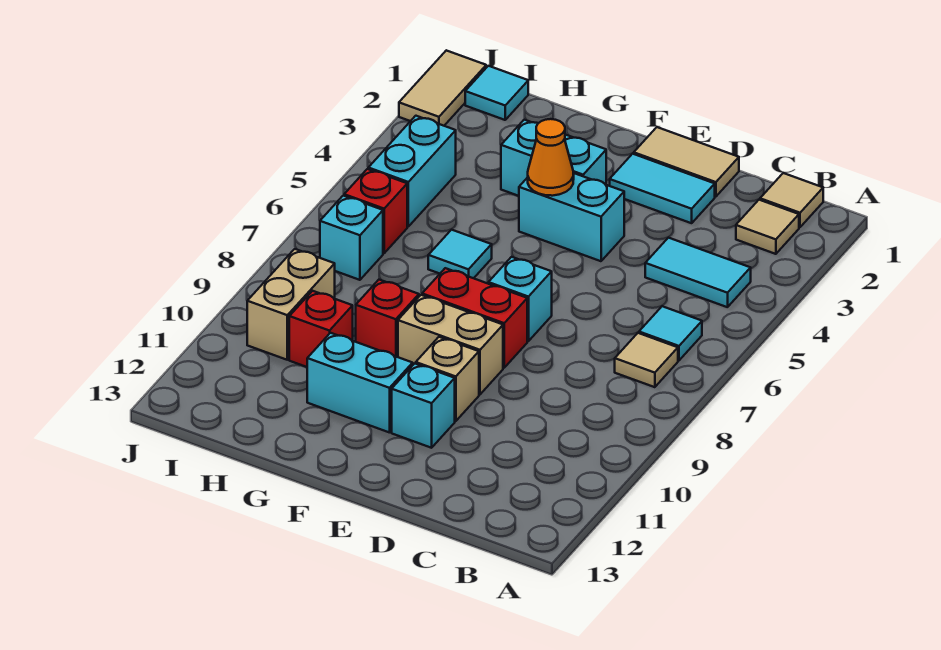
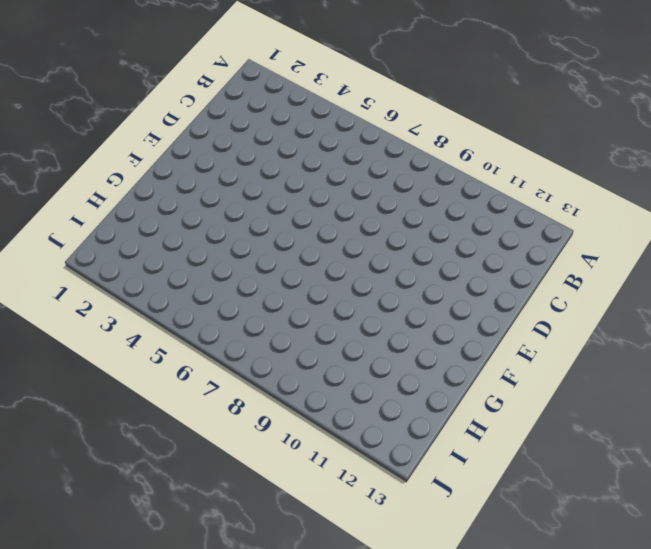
none -> tan tile B1 level 1
none -> tan tile B2 level 1
none -> cyan tile B4:C4 level 1

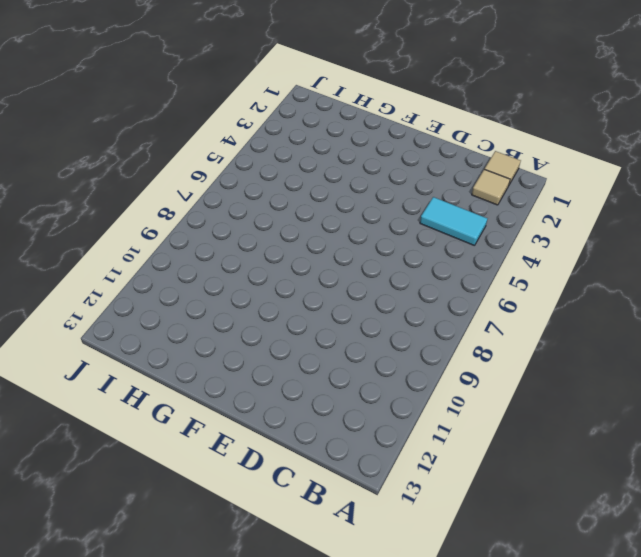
none -> cyan tile B6 level 1
none -> tan tile B7 level 1
none -> tan tile D1:E1 level 1

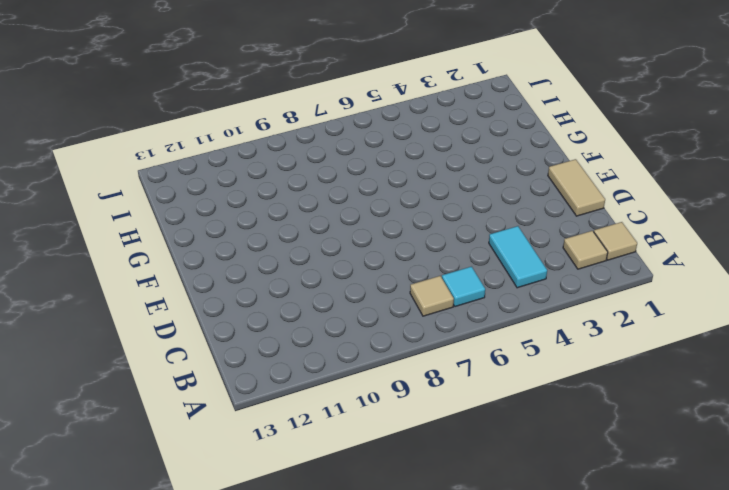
none -> cyan tile D2:E2 level 1
none -> cyan brick E4:F4 level 1
none -> cyan brick E7 level 1

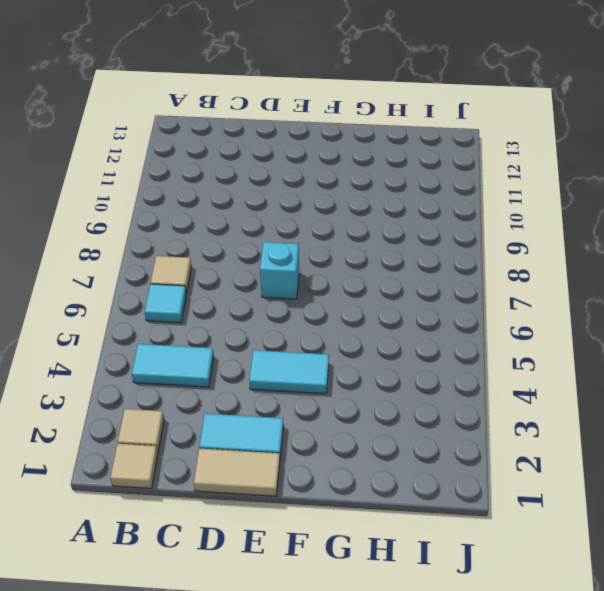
cyan tile E4:F4 level 1 -> cyan brick E4:F4 level 1
none -> red brick E8:F8 level 1
none -> tan brick E9:F9 level 1
none -> tan brick E10 level 1

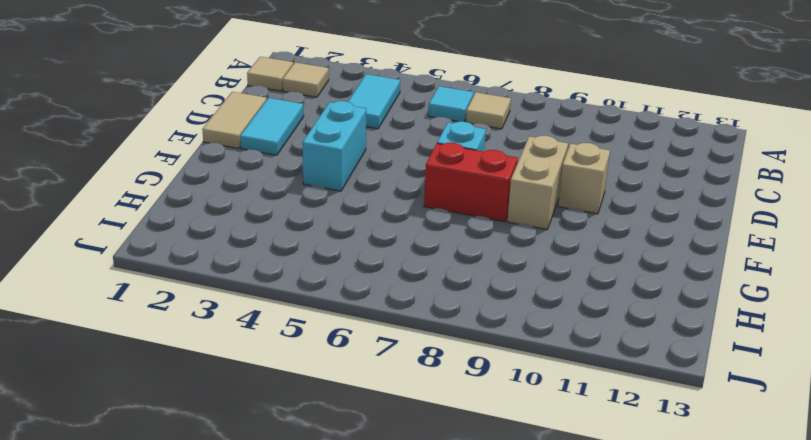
red brick F7:F8 level 1 -> red brick E8:F8 level 1
none -> cyan brick E11 level 1
none -> cyan brick F3:G3 level 1
none -> cyan brick F11:G11 level 1

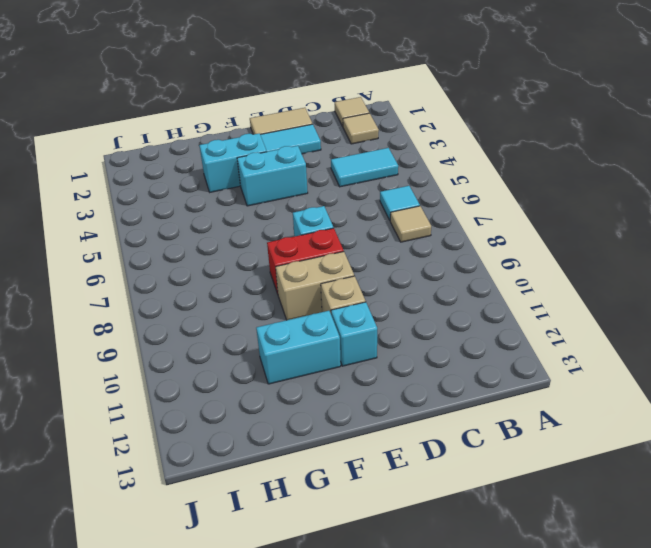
none -> cyan tile G6 level 1
none -> red brick G9 level 1
none -> red brick H10 level 1

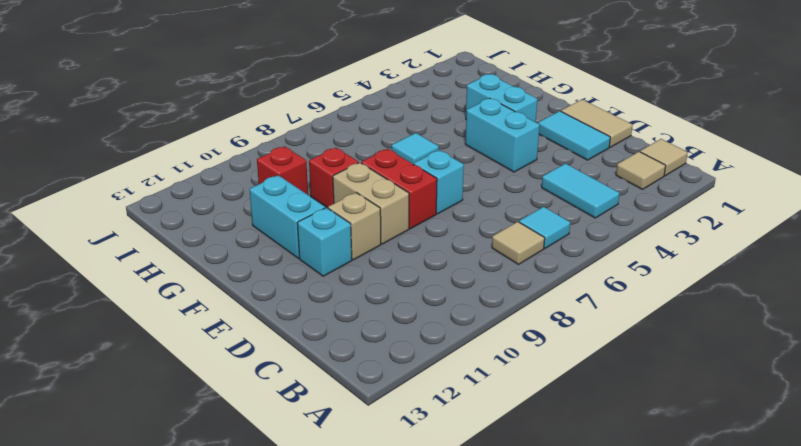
none -> cyan tile I1 level 1
none -> cyan brick I4:I5 level 1
none -> red brick I6 level 1

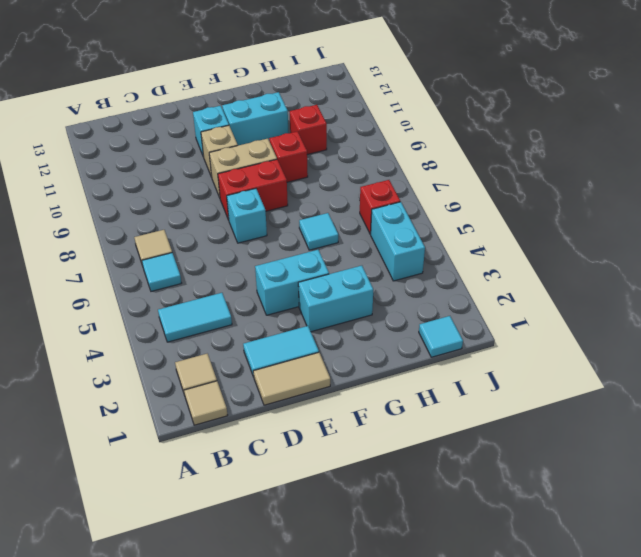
none -> cyan brick I7 level 1
none -> tan brick I9:I10 level 1
none -> tan tile J1:J2 level 1

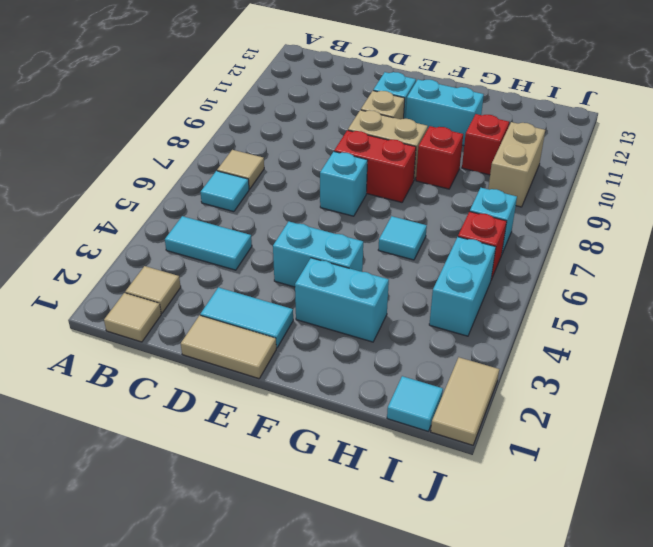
none -> orange cone F4 level 2

